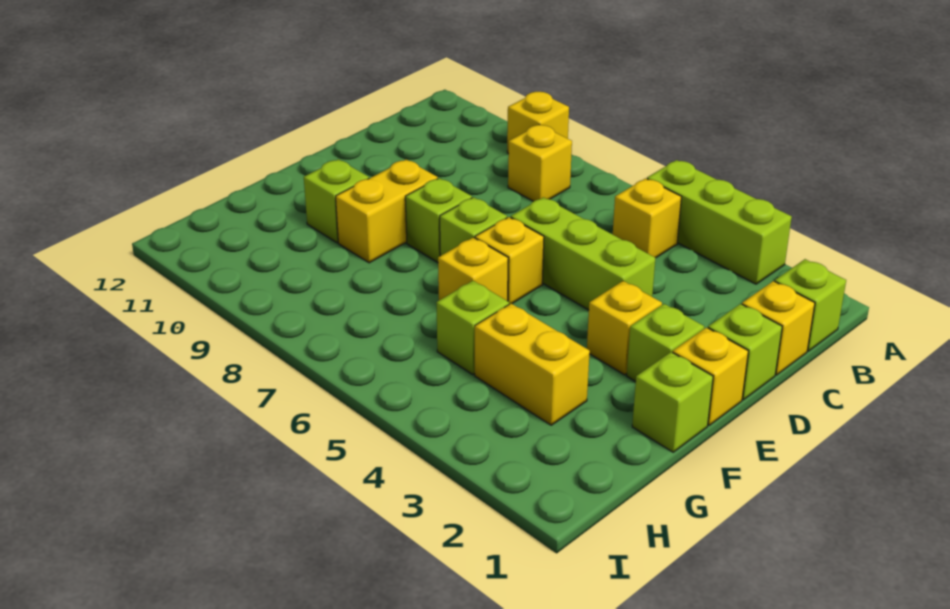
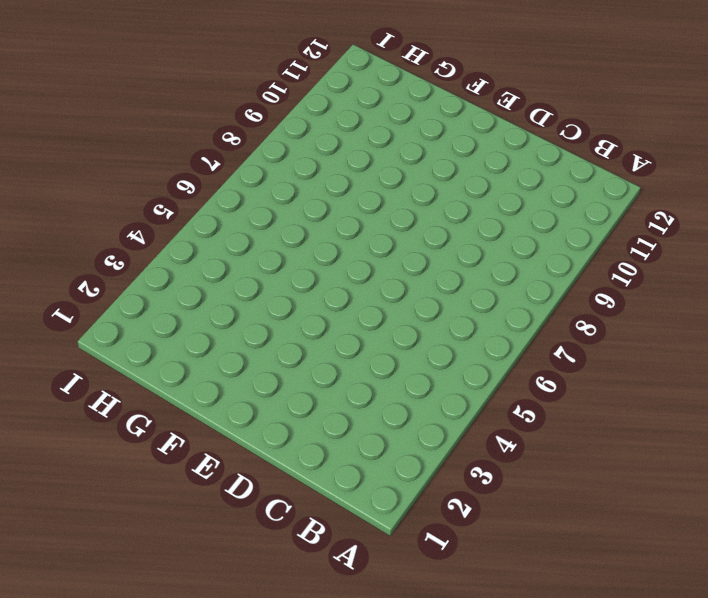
none -> lime brick A3:A5 level 1
none -> yellow brick A9 level 1
none -> lime brick B1 level 1

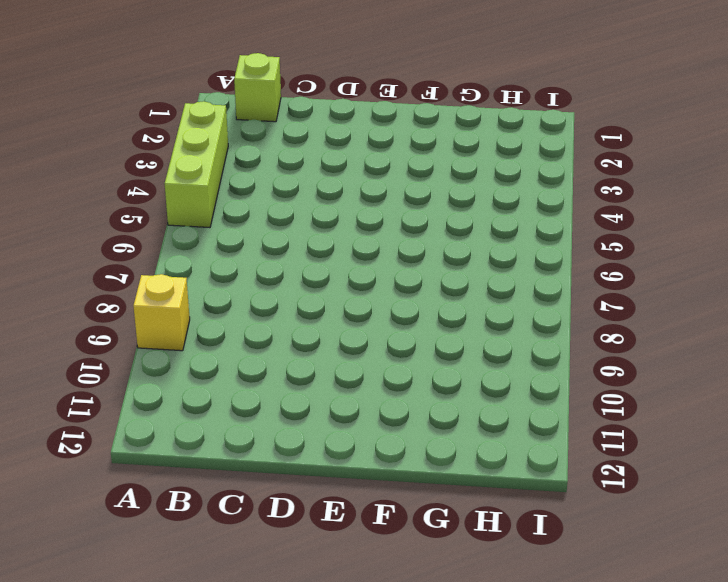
none -> yellow brick B5 level 1
none -> yellow brick B8 level 1
none -> yellow brick C1 level 1

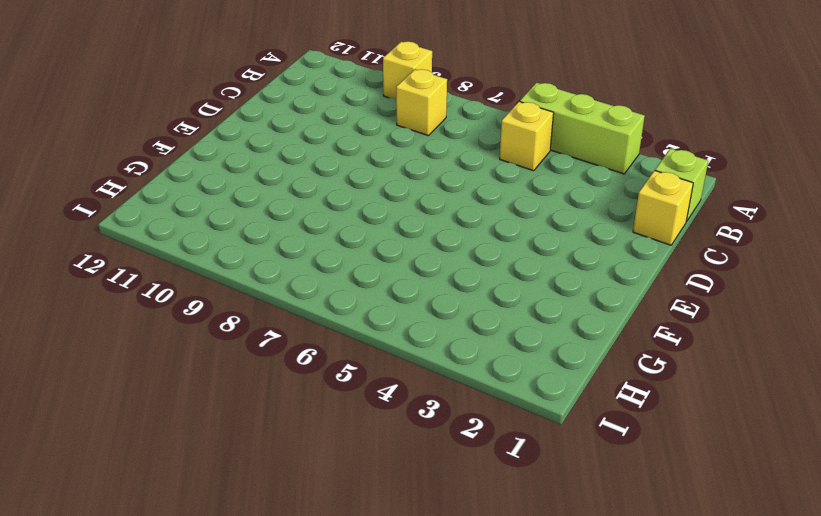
none -> lime brick D1 level 1
none -> lime brick D4:D6 level 1
none -> yellow brick E1 level 1

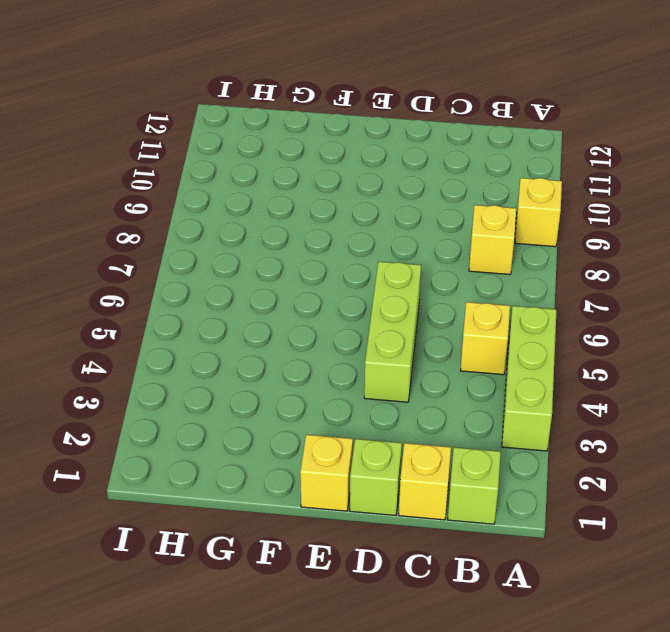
none -> lime brick E2 level 1
none -> yellow brick E3 level 1
none -> yellow brick E6 level 1

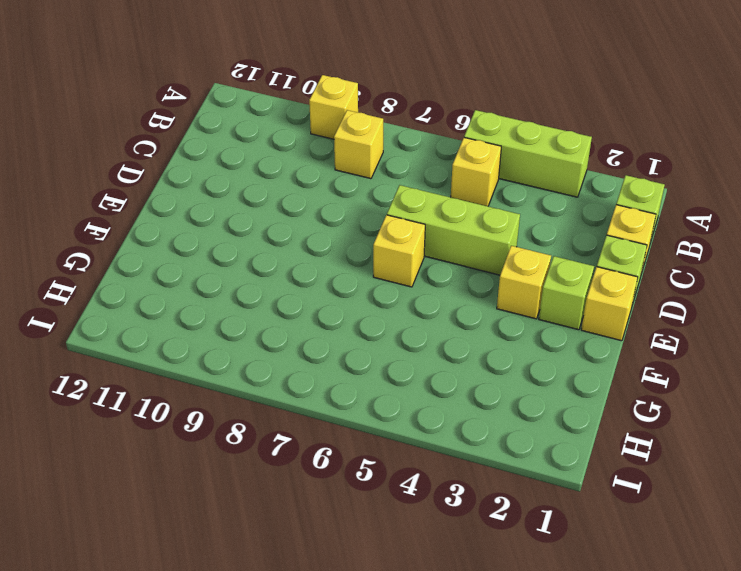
none -> lime brick E7 level 1
none -> lime brick E8 level 1
none -> yellow brick E9:F9 level 1

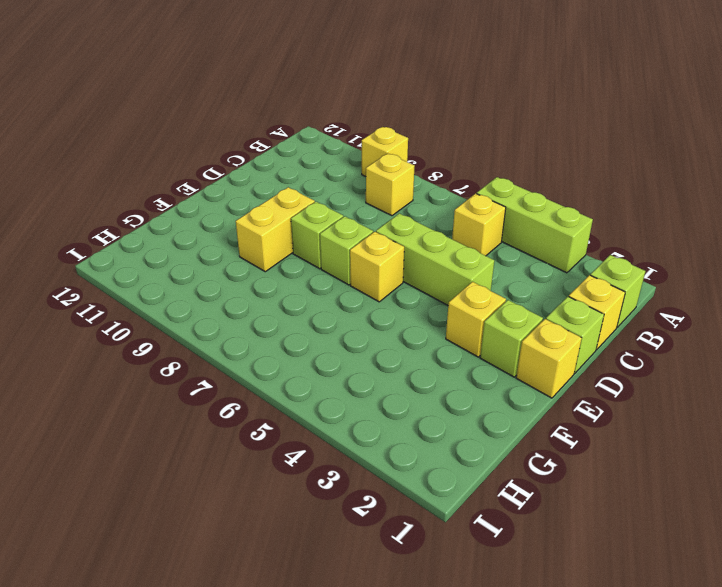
none -> lime brick F1 level 1
none -> yellow brick F6 level 1
none -> lime brick F10 level 1

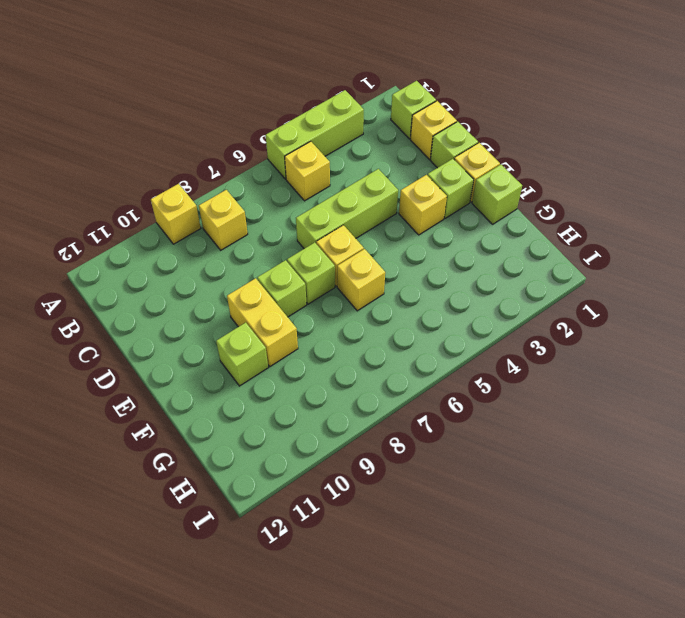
none -> yellow brick G3:G4 level 1
none -> lime brick G5 level 1

